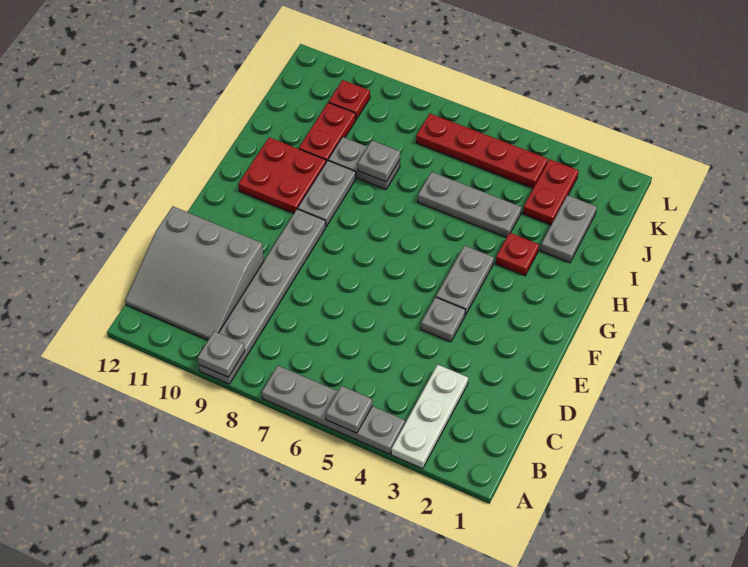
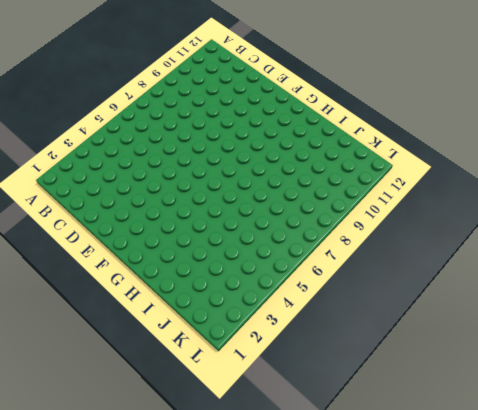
none -> white plate A3:C3 level 1
none -> grey plate A4:A7 level 1
none -> grey plate A9:F9 level 1

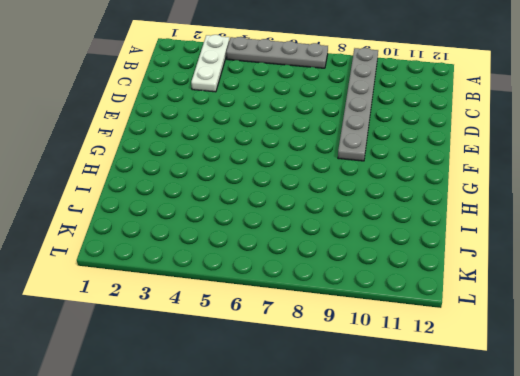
none -> grey slope B10:D12 level 1 top D
none -> grey plate E4 level 1
none -> grey plate F4:G4 level 1

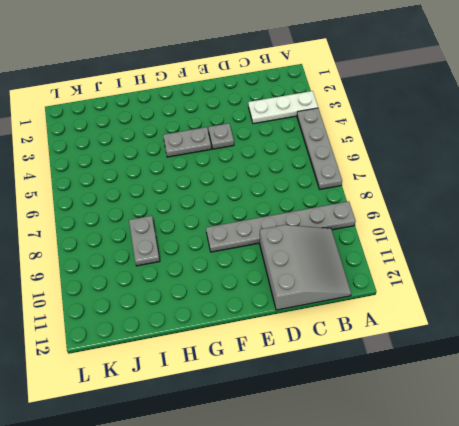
none -> grey plate G9:H9 level 1
none -> red plate G10:H11 level 1
none -> red plate H3 level 1

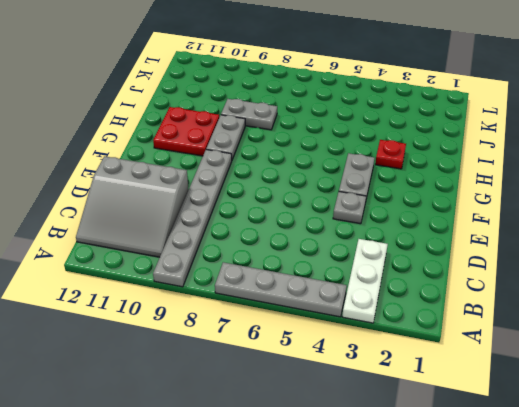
none -> grey plate I2:J2 level 1
none -> grey plate I4:I6 level 1
none -> red plate I10:J10 level 1

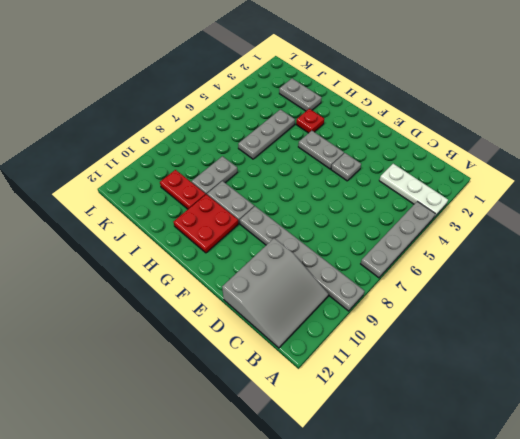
none -> red plate J3:K3 level 1
none -> red plate K4:K7 level 1
none -> red plate K10 level 1

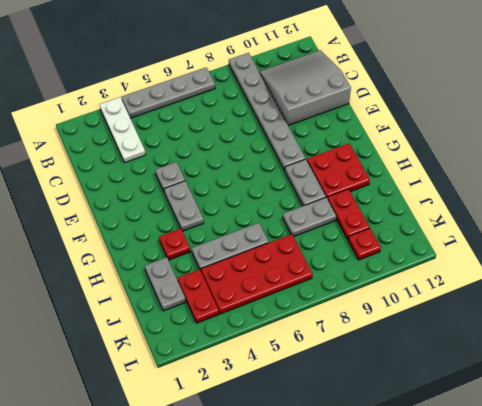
red plate J4:K7 level 1 -> red plate K4:K7 level 1
none -> grey plate A5 level 2
none -> grey plate A9 level 2
none -> grey plate I8 level 2

